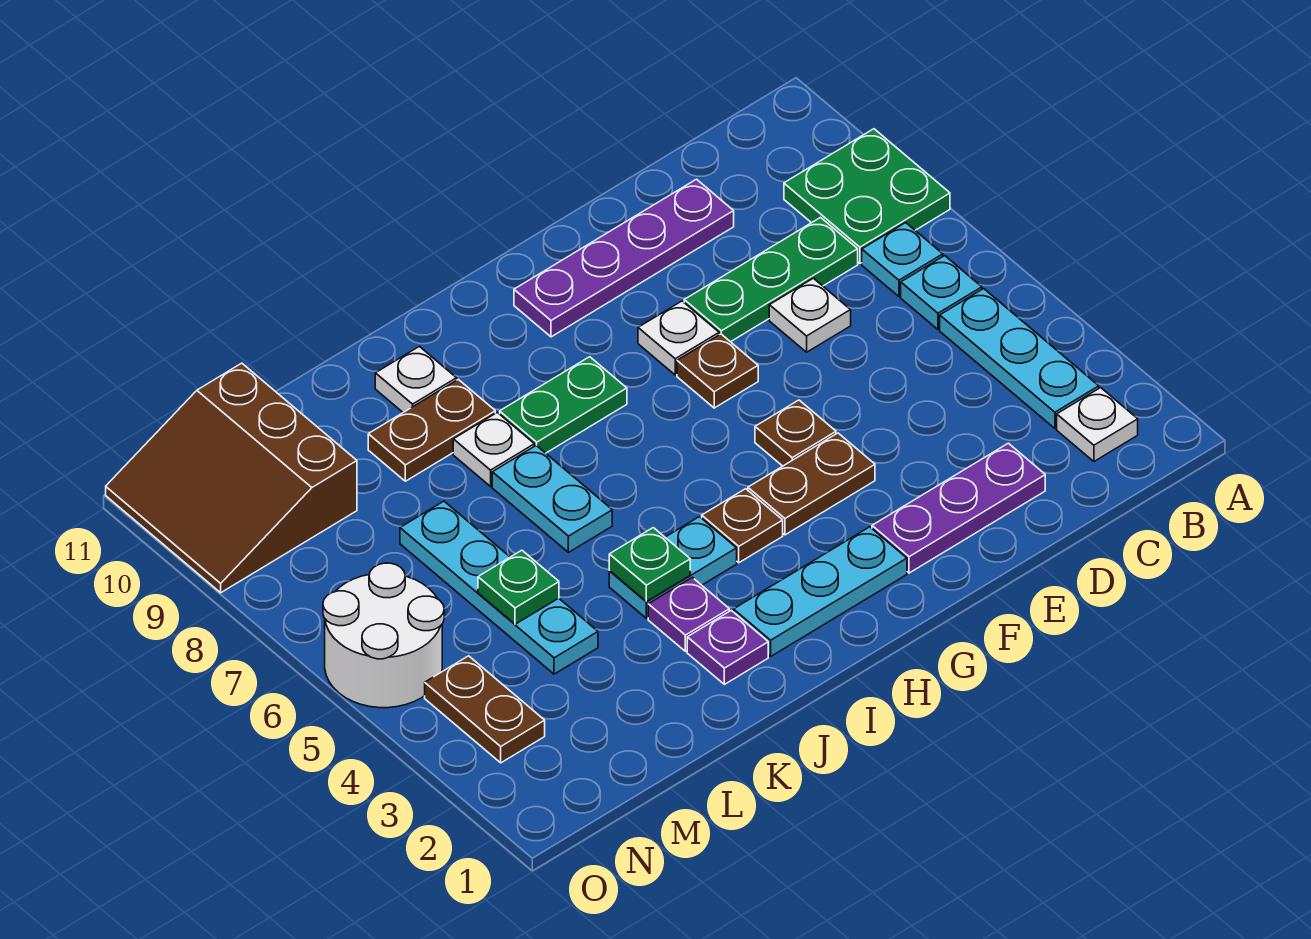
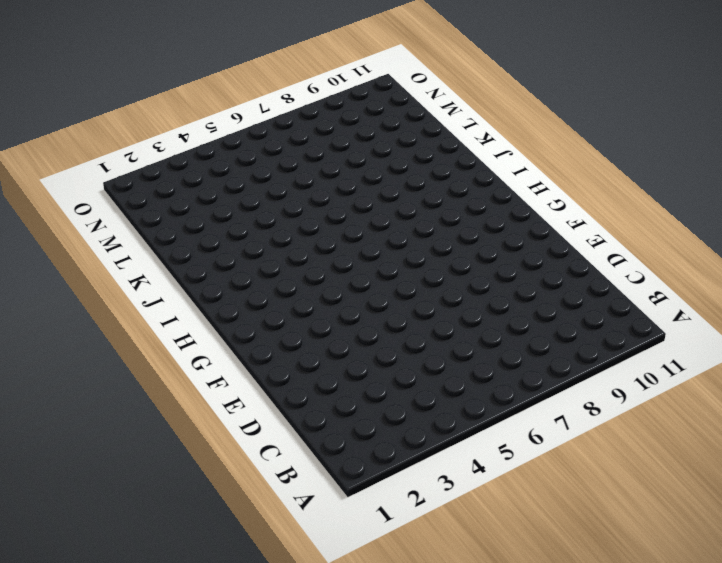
none -> green plate A8:B9 level 1
none -> white plate B2 level 1
none -> cyan plate B3:B5 level 1

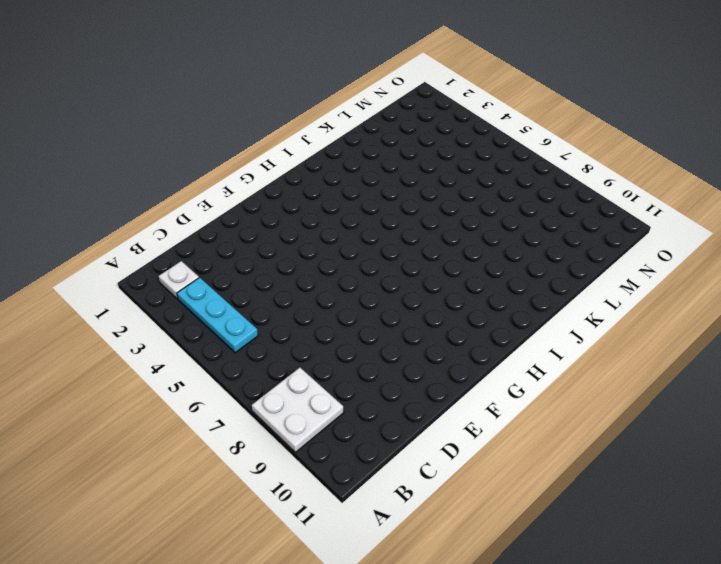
white plate A8:B9 level 1 -> green plate A8:B9 level 1
none -> cyan plate B6 level 1
none -> cyan plate B7 level 1
none -> green plate C8:E8 level 1

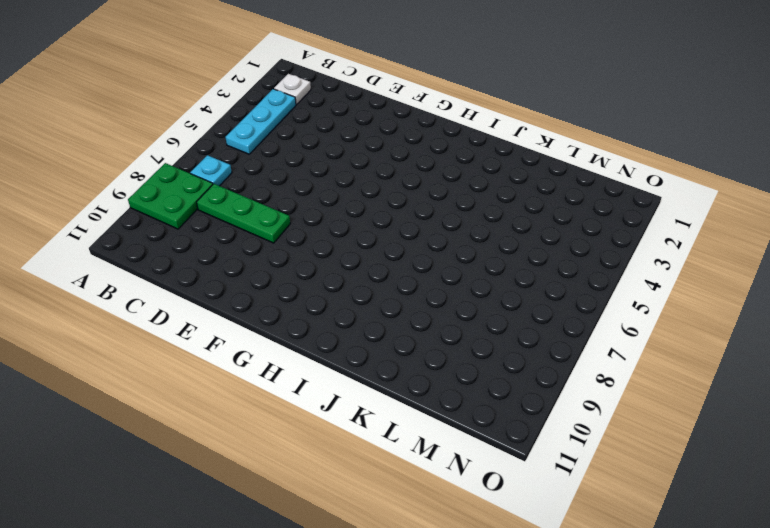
none -> cyan plate B6 level 1
none -> purple plate D2:F2 level 1
none -> white plate D7 level 1

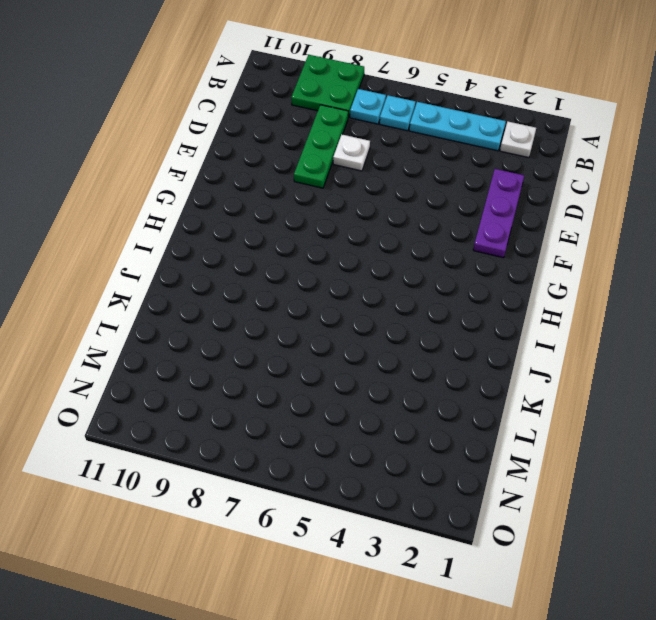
none -> purple plate D10:G10 level 1
none -> brown plate F4:G4 level 1
none -> brown plate F5 level 1

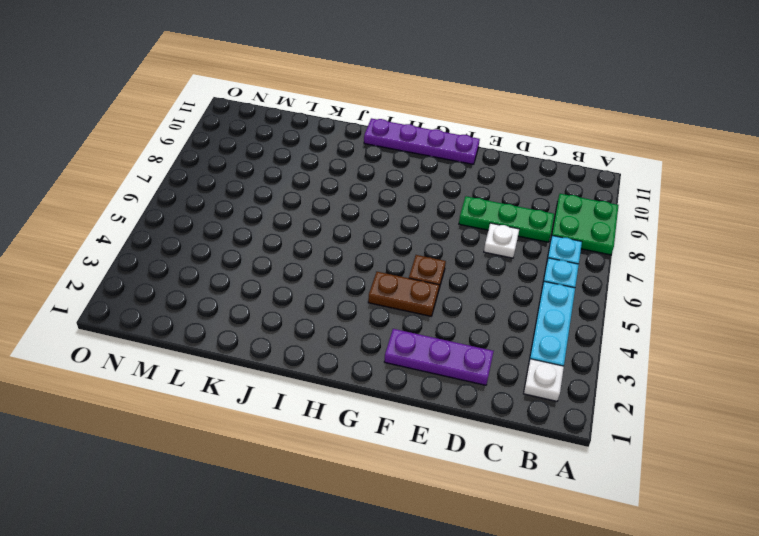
purple plate F11:I11 level 1 -> purple plate D10:G10 level 1
none -> brown plate F7 level 1
none -> white plate F8 level 1
none -> cyan plate G2:I2 level 1

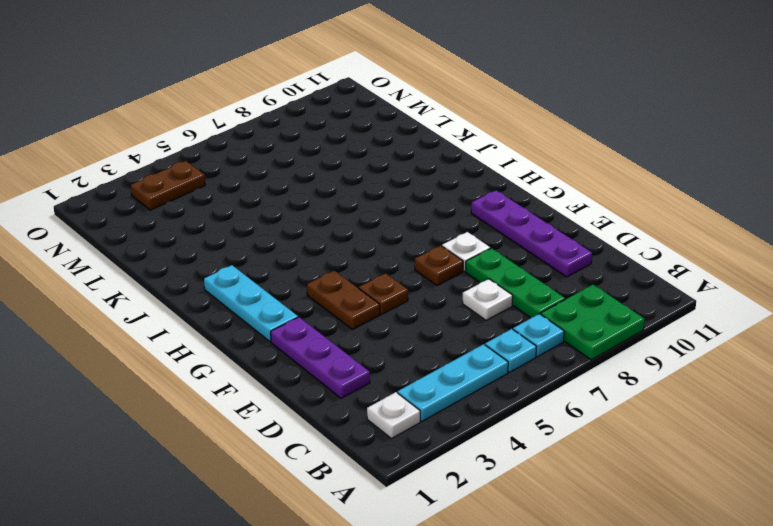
none -> brown plate H4 level 1
none -> green plate H8:I8 level 1
none -> cyan plate I4:J4 level 1

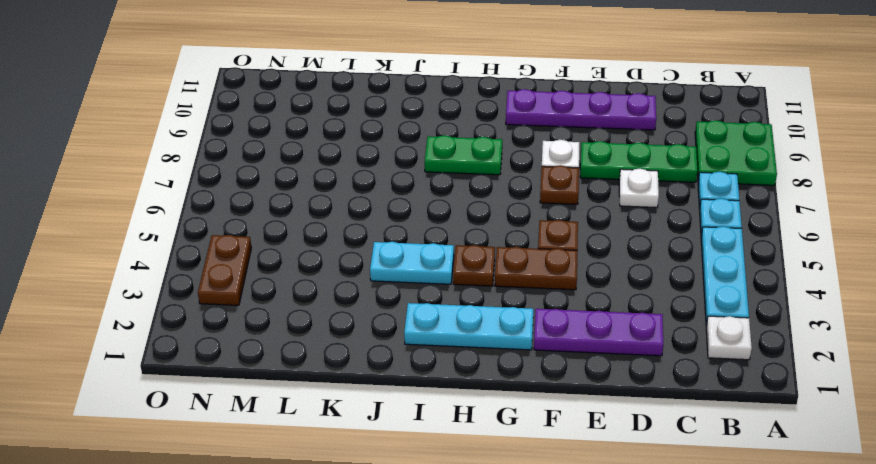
none -> purple plate J2 level 1
none -> purple plate J3 level 1
none -> cyan plate J6:J7 level 1

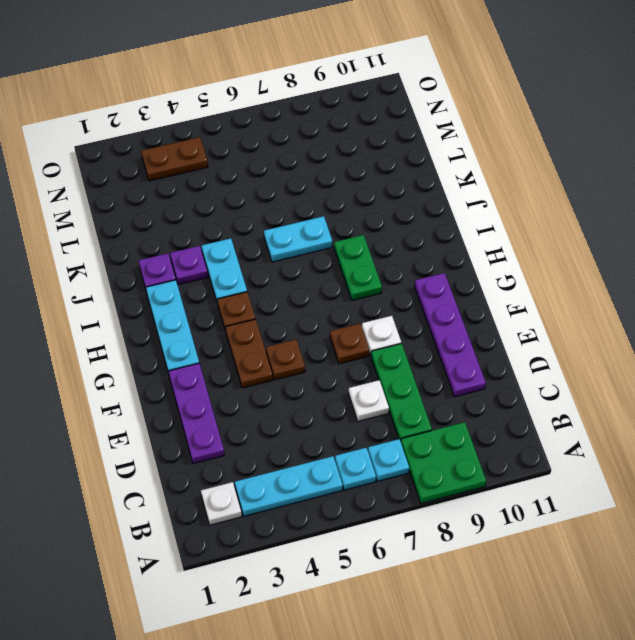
none -> white plate J8 level 1
none -> brown plate J9:K9 level 1
none -> white plate J10 level 1

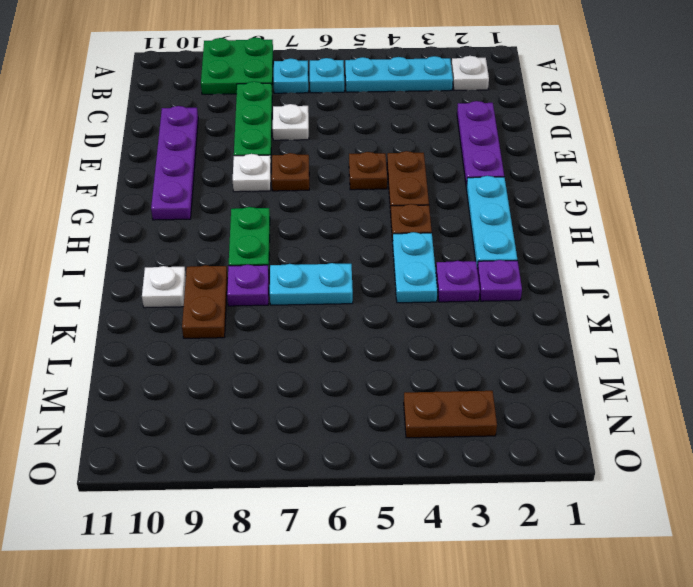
purple plate J8 level 1 -> white plate J8 level 1
none -> cyan plate L4:L7 level 1
none -> brown slope M9:O11 level 1 top M
none -> white round brick N5:O6 level 1

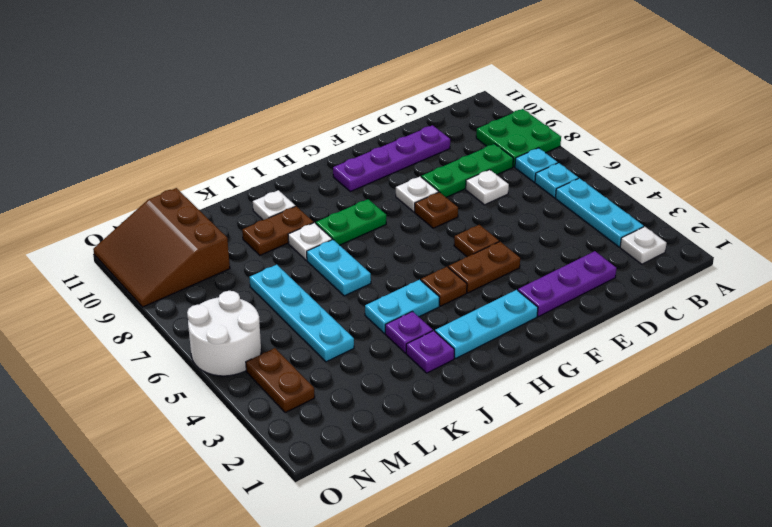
none -> green plate J4 level 2
none -> green plate L5 level 2

